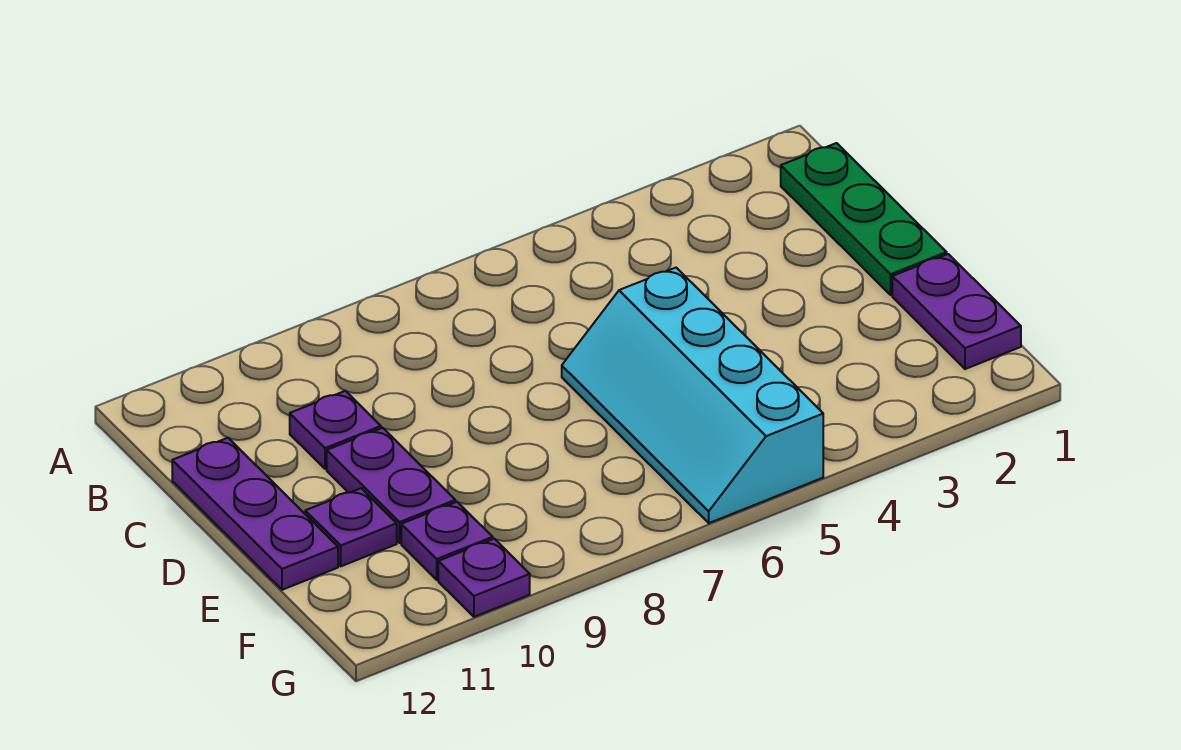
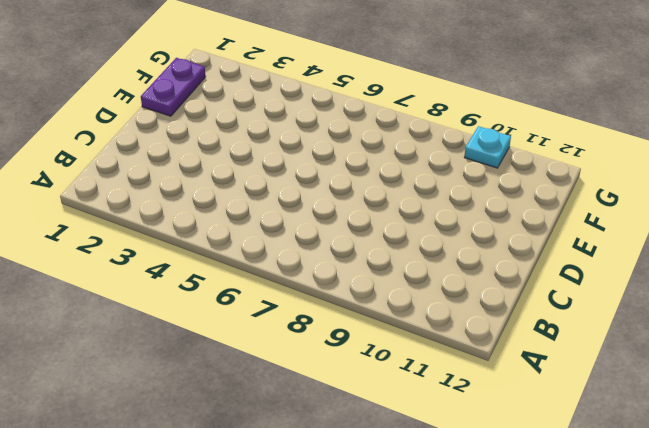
cyan plate G10 level 1 -> purple plate G10 level 1
none -> green plate B1:D1 level 1
none -> purple plate C10 level 1

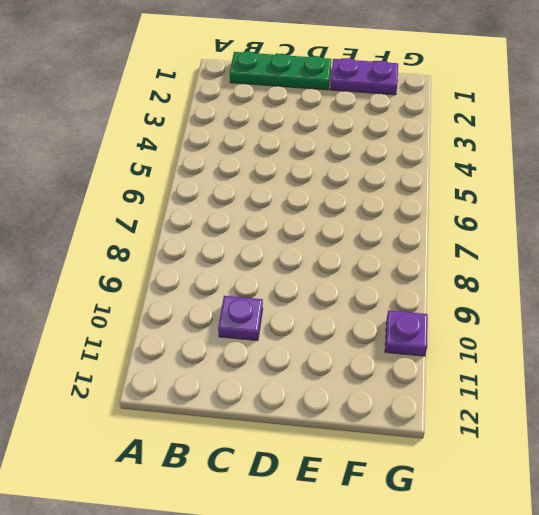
none -> purple plate C12:E12 level 1
none -> cyan slope D5:G6 level 1 top 5

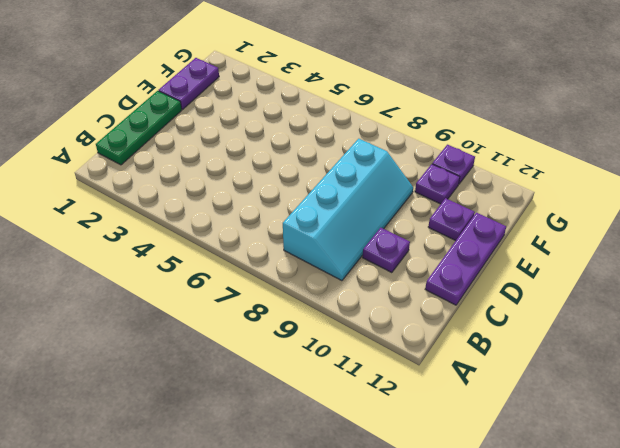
cyan slope B8:E9 level 1 top 8 -> cyan slope D5:G6 level 1 top 5
none -> purple plate D10:E10 level 1

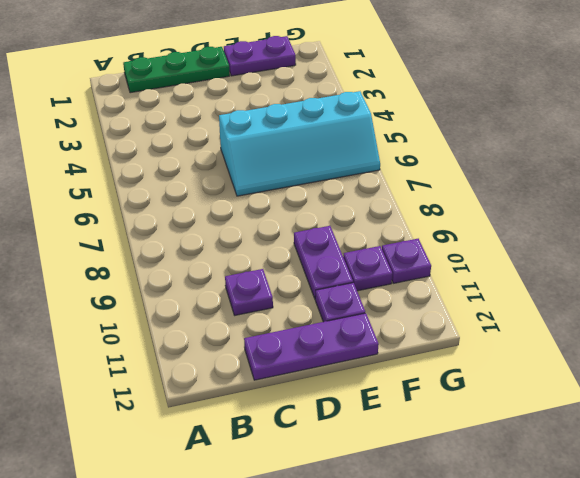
purple plate E9:E10 level 1 -> purple plate D10:E10 level 1

